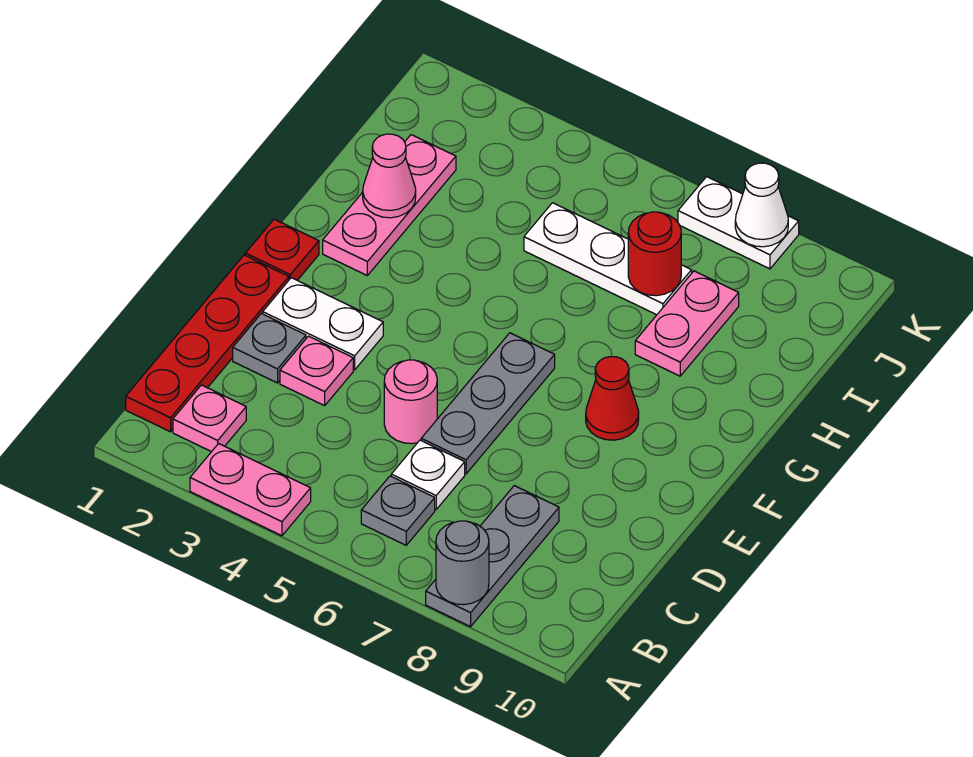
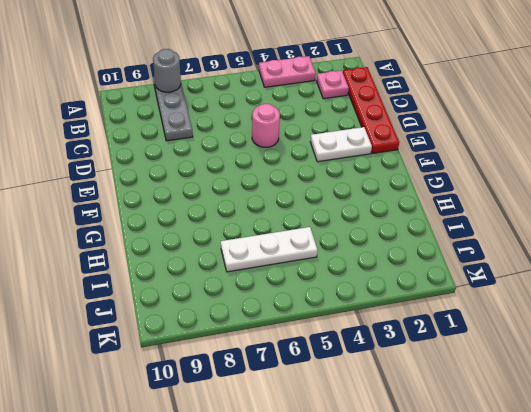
none -> grey plate B6 level 1
none -> white plate C6 level 1
none -> grey plate D2 level 1

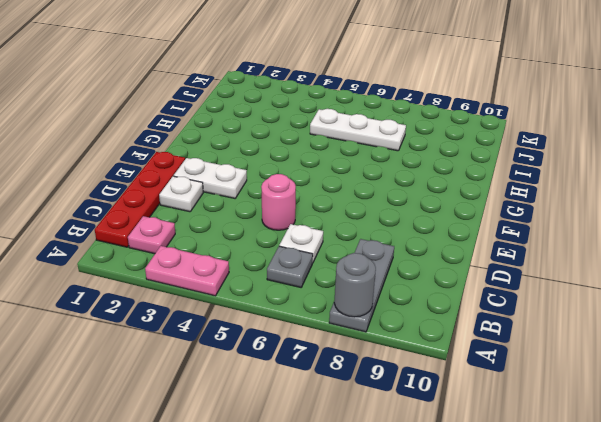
white plate D2 level 1 -> grey plate D2 level 1
none -> pink plate D3 level 1
none -> grey plate D6:F6 level 1
none -> red plate F1 level 1

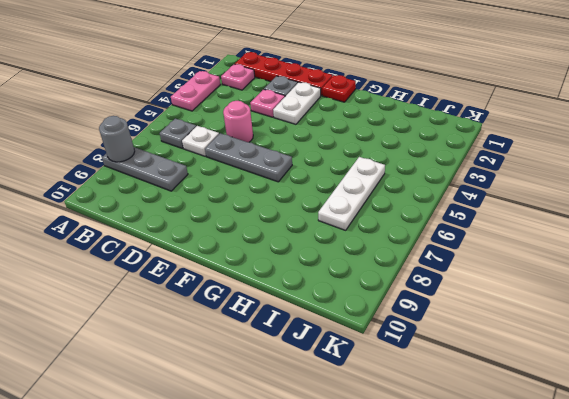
none -> red cone F8 level 1
none -> pink plate G2:I2 level 1
none -> pink plate H8:I8 level 1

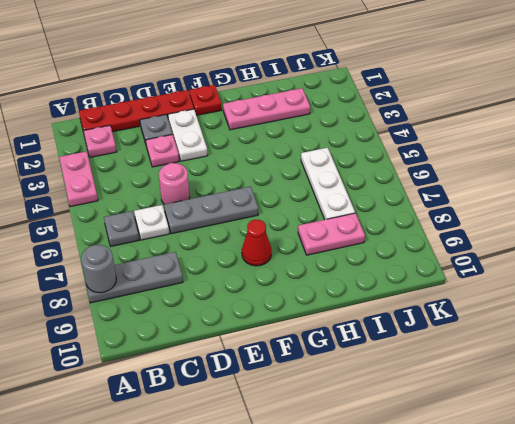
none -> white plate K7:K8 level 1
none -> pink cone H2 level 2
none -> red round brick I7 level 2

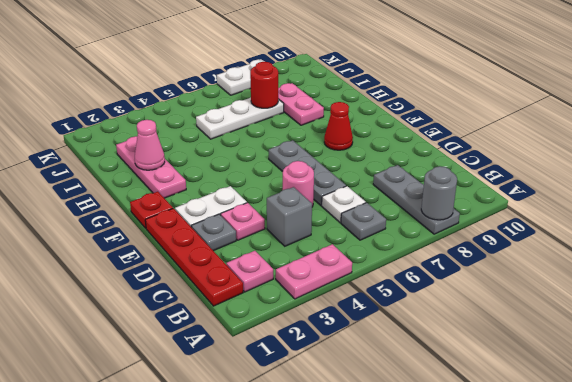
grey brick C4 level 1 -> none
none -> white cone K8 level 2

